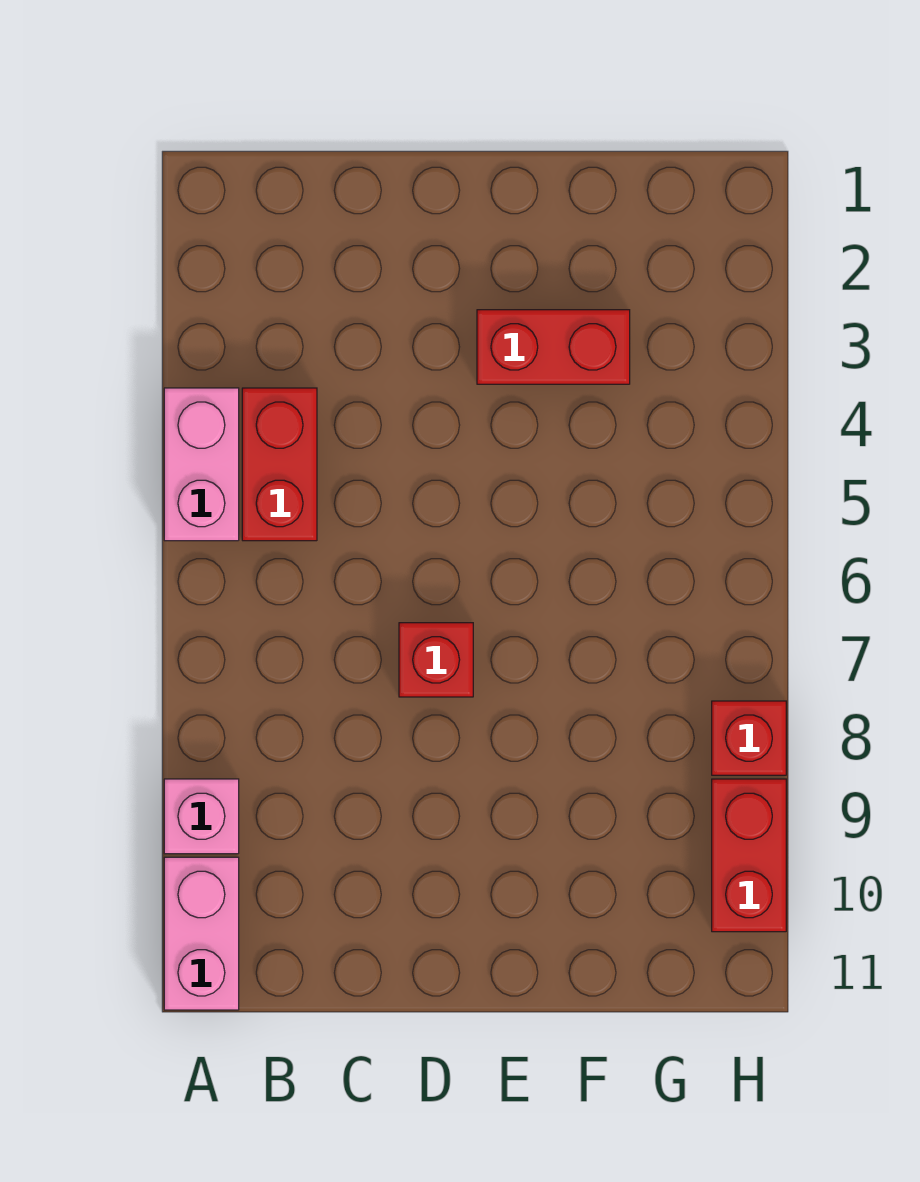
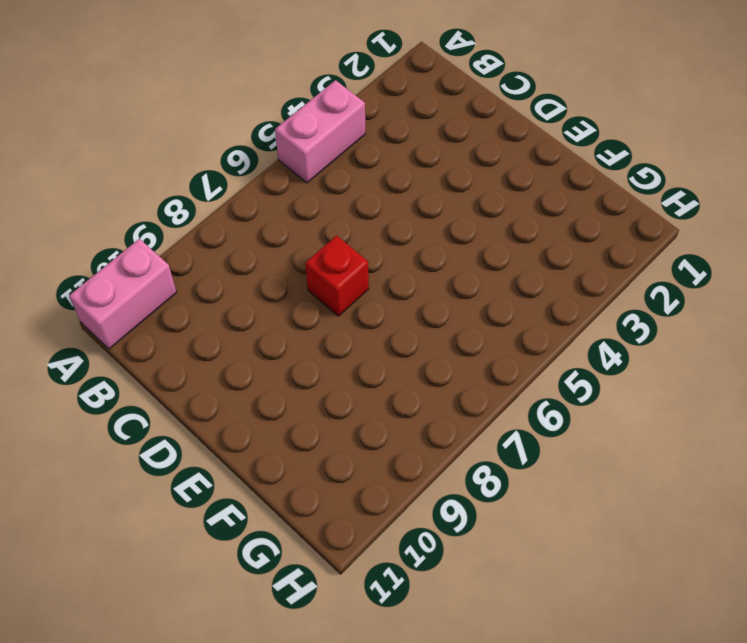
none -> pink brick A9 level 1
none -> red brick B4:B5 level 1

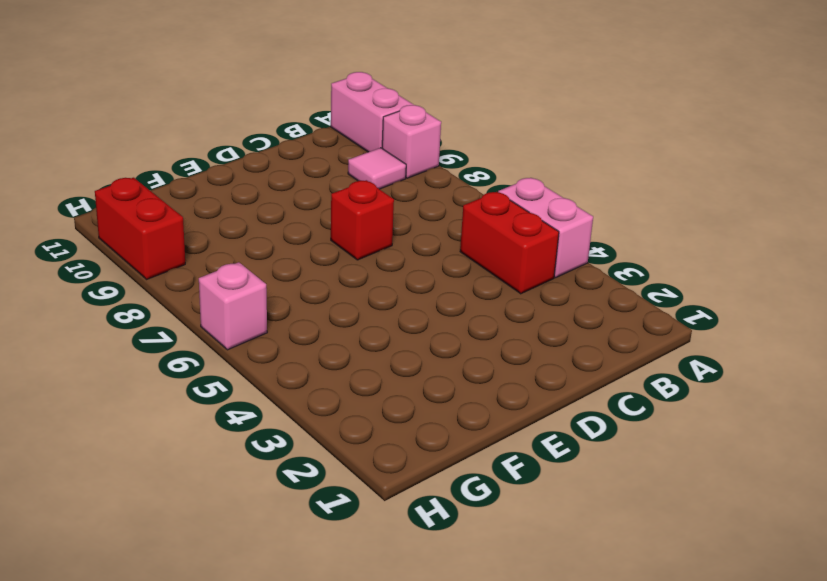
pink tile B9 level 1 -> none
pink brick H6 level 1 -> none
none -> red brick E3:F3 level 1
none -> red brick H8 level 1

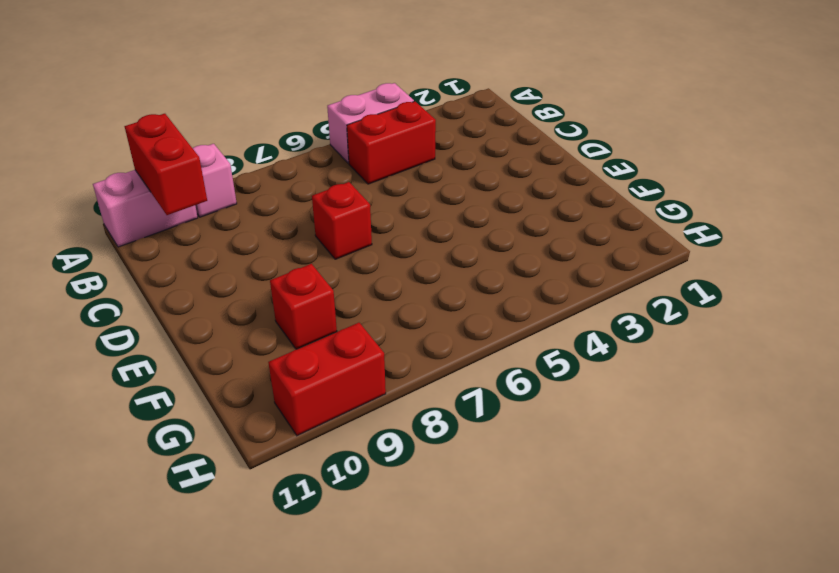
red brick A10:B10 level 2 -> red brick E3:F3 level 1
red brick F9 level 1 -> red brick H8 level 1

